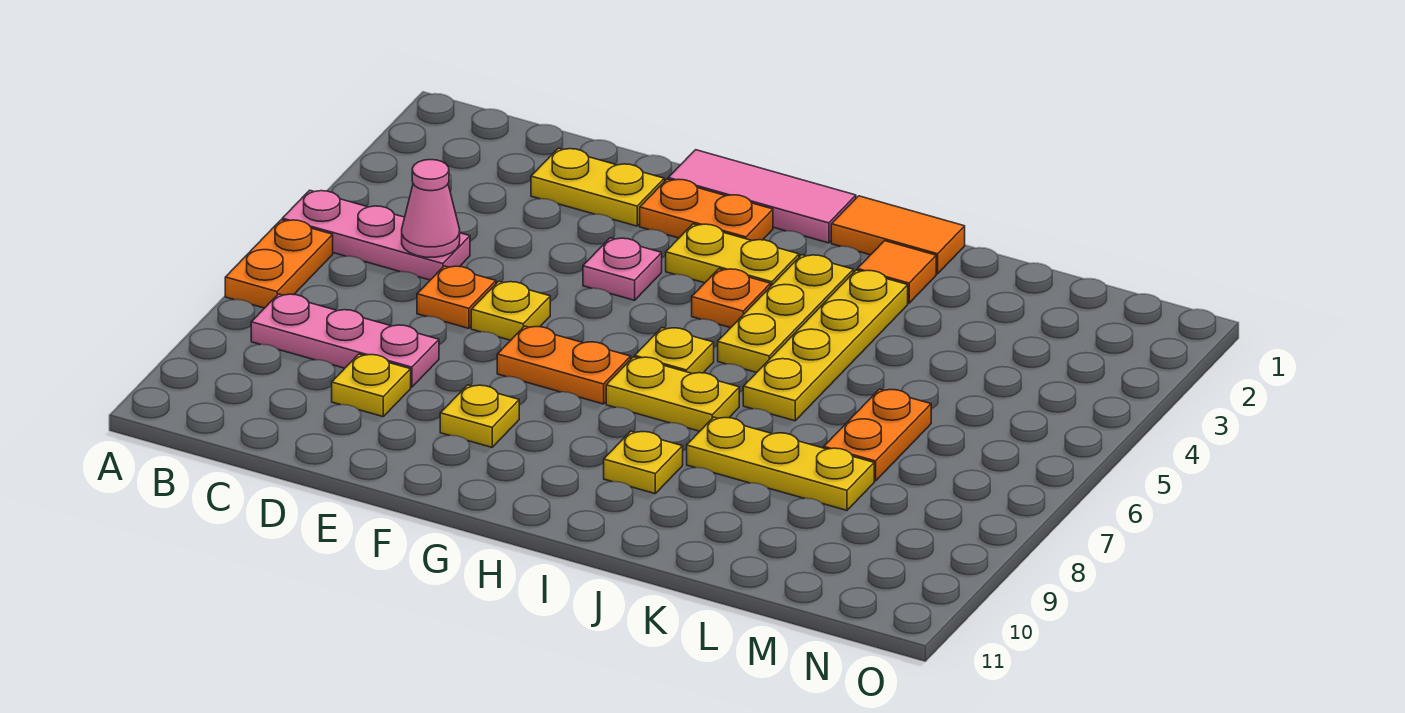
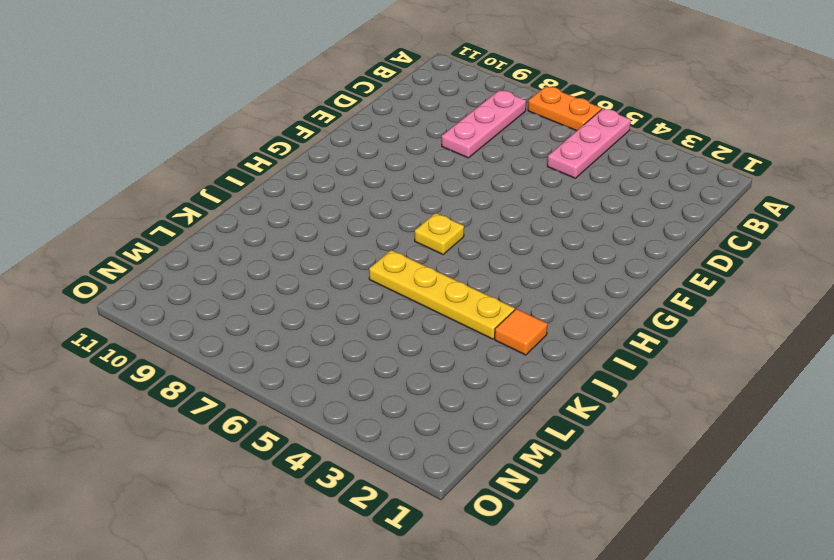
none -> yellow plate D2:E2 level 1
none -> orange plate D6 level 1
none -> yellow plate D9 level 1

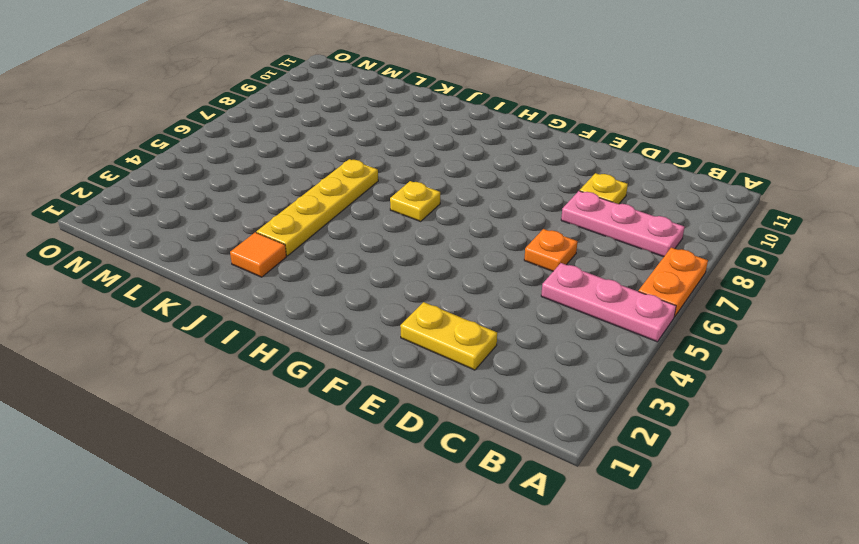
none -> yellow plate E6 level 1
none -> pink tile F1:H1 level 1
none -> orange plate F2:G2 level 1

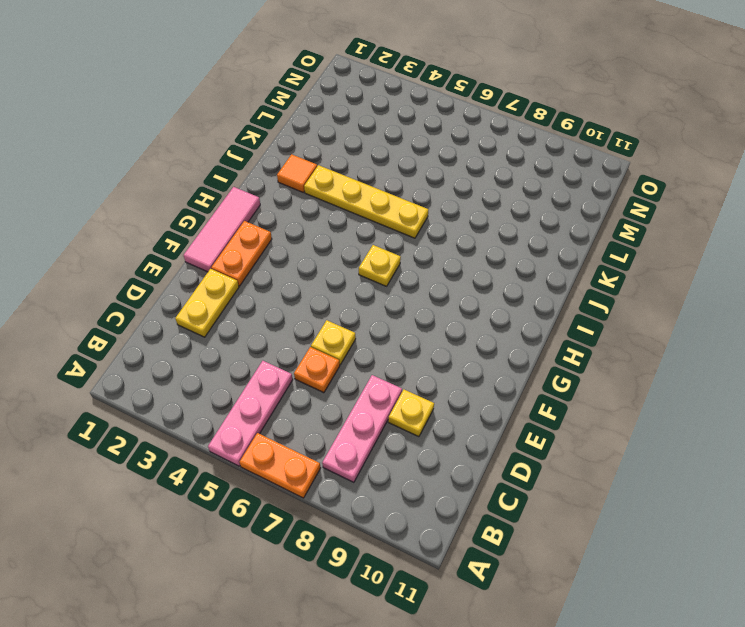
none -> pink plate F4 level 1
none -> orange plate F7:G7 level 1
none -> yellow plate F9 level 1

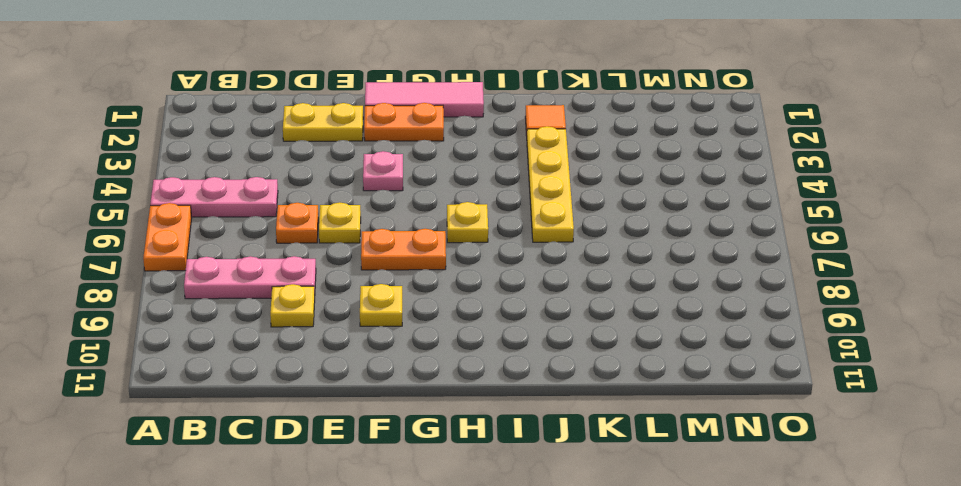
none -> yellow plate G3:H3 level 1
none -> orange plate H4 level 1
none -> yellow plate H7:I7 level 1

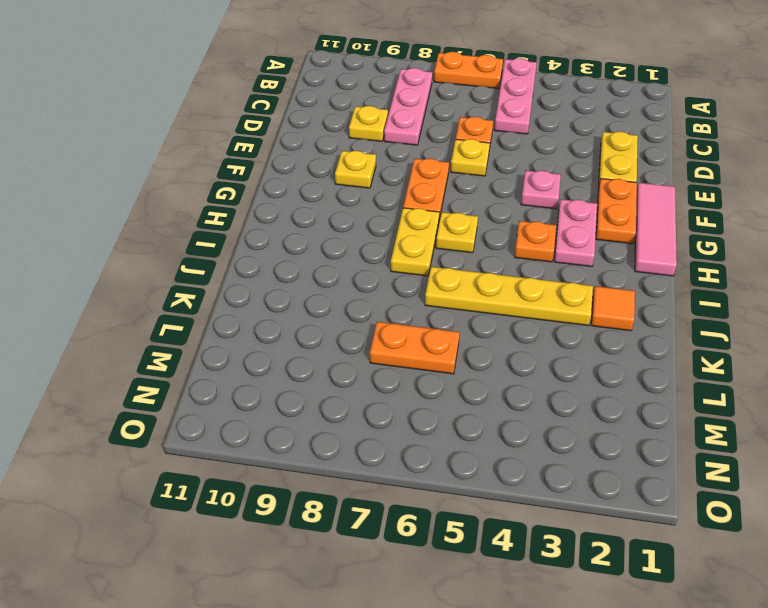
pink plate G3:H3 level 1 -> yellow plate G3:H3 level 1
none -> orange tile I1:J1 level 1
none -> yellow plate I3:I5 level 1
none -> yellow plate I9 level 1

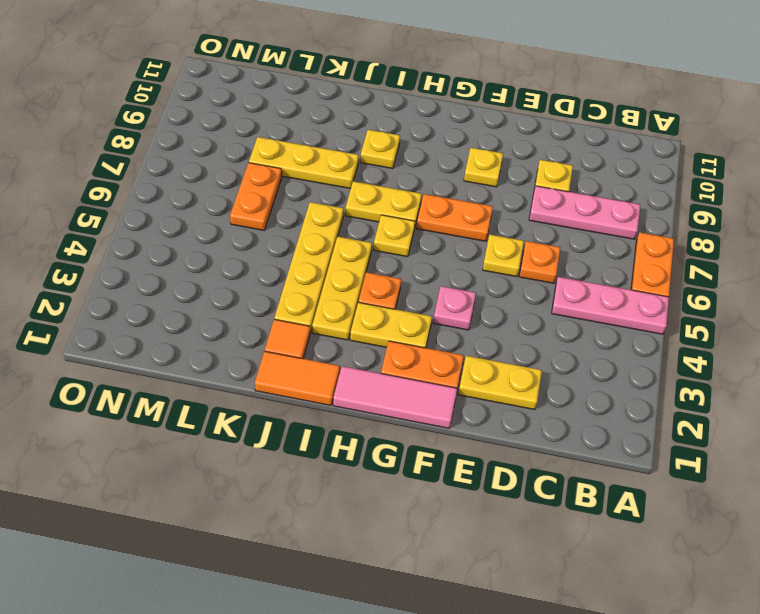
none -> pink cone C5 level 2

